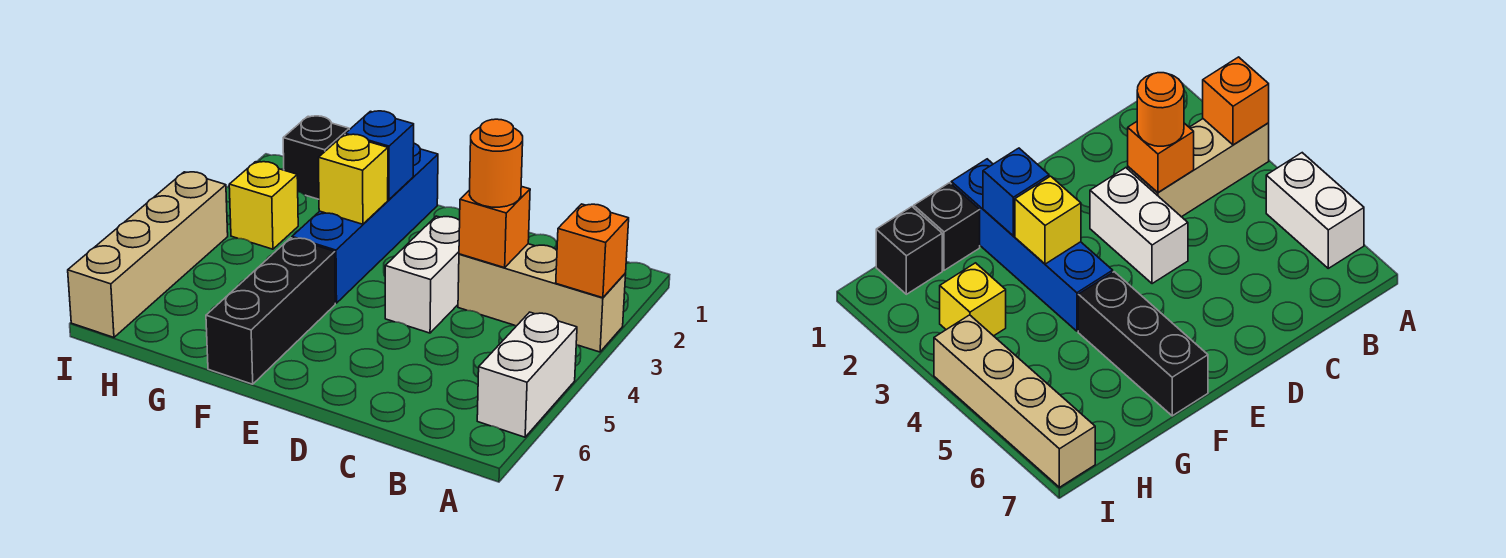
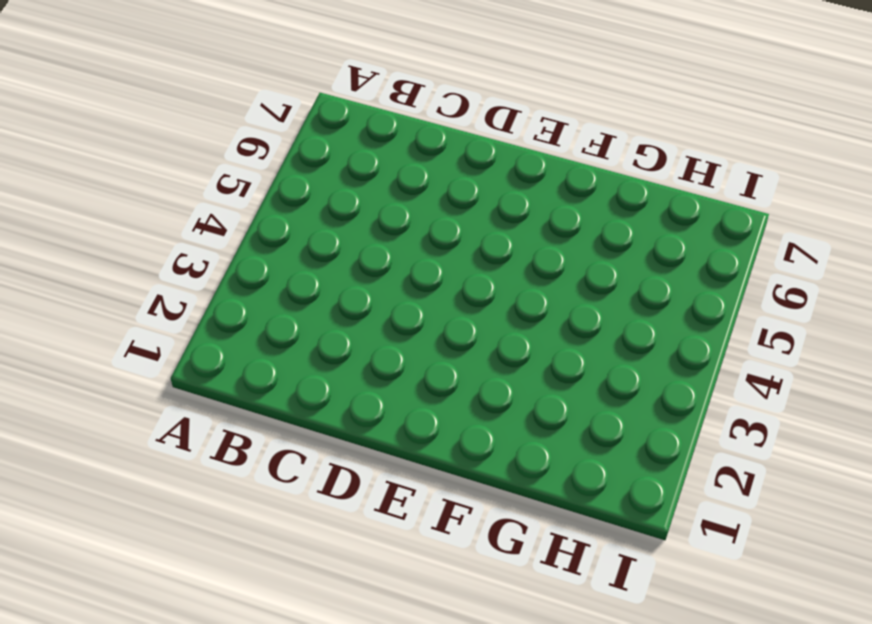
none -> tan brick A3:C3 level 1
none -> white brick A5:A6 level 1
none -> white brick D3:D4 level 1

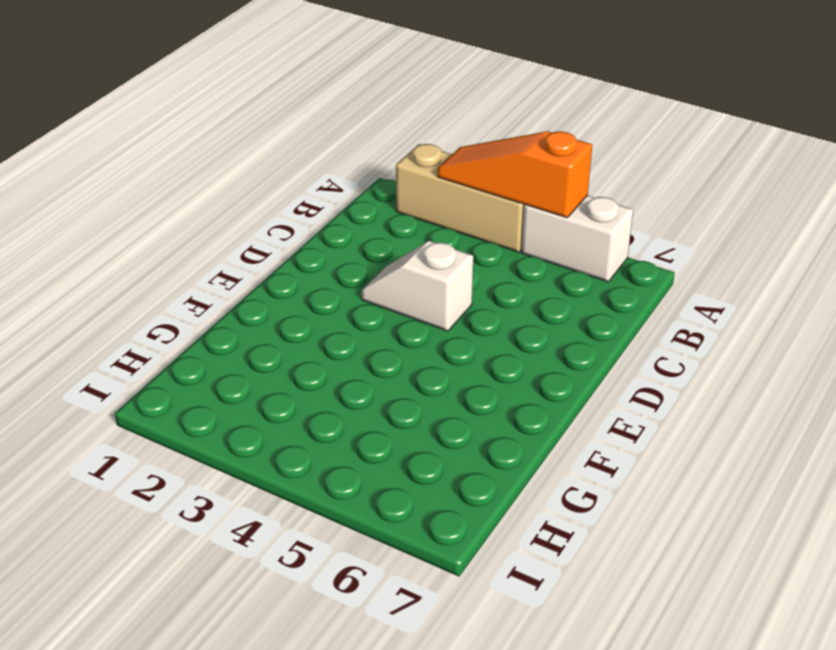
tan brick A2:A4 level 1 -> tan brick A3:C3 level 1
orange slope A3:A5 level 2 top 5 -> orange brick A3 level 2
white slope D3:D4 level 1 top 4 -> white brick D3:D4 level 1
none -> blue brick F1:F4 level 1
none -> black brick F5:F7 level 1
none -> black brick G1 level 1

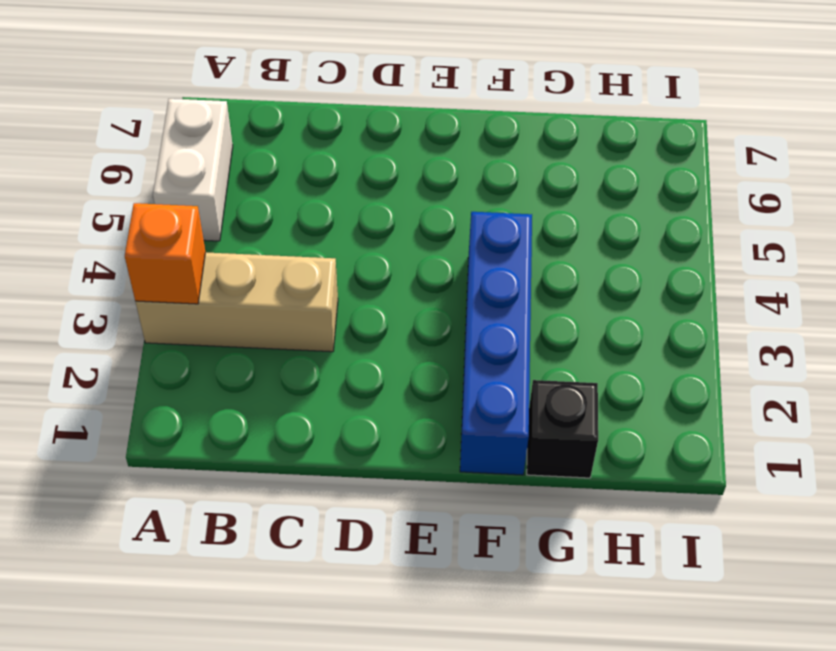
none -> white brick D3:D4 level 1
none -> black brick F5:F7 level 1
none -> black brick H1 level 1

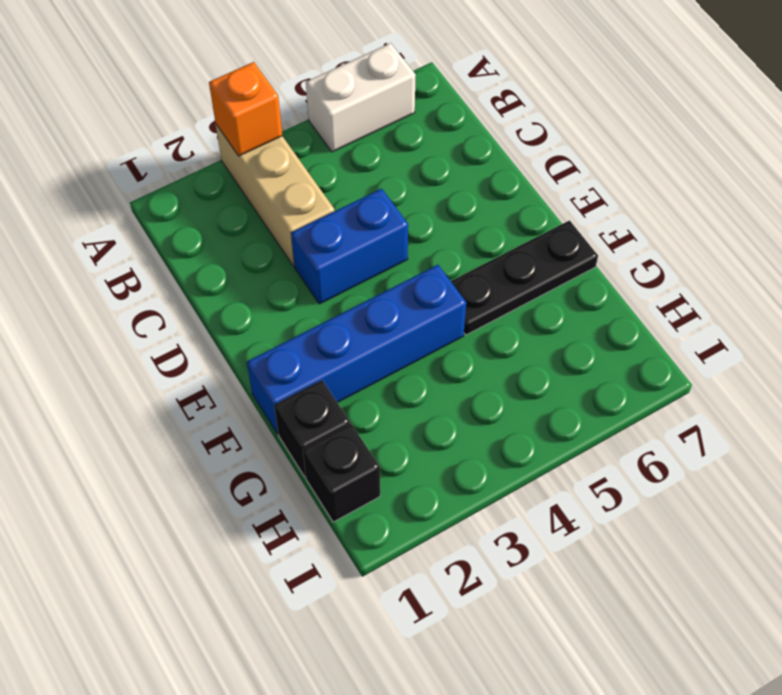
blue brick D3:D4 level 1 -> white brick D3:D4 level 1
black plate F5:F7 level 1 -> black brick F5:F7 level 1
none -> yellow brick H3 level 1
none -> tan brick I4:I7 level 1
none -> orange brick C3 level 2

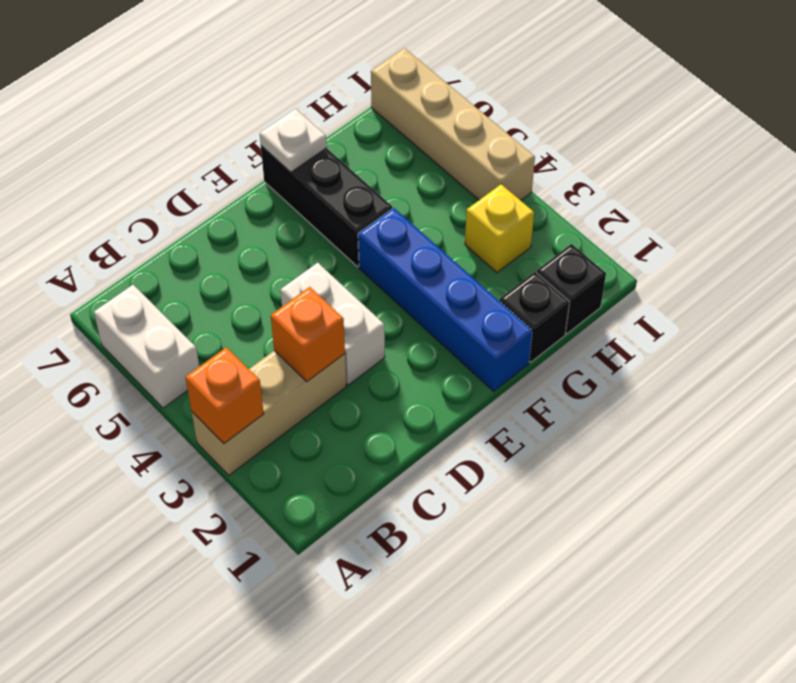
white plate F7 level 2 -> none
none -> blue brick F2 level 2
none -> yellow brick F3 level 2
none -> orange round brick C3 level 3

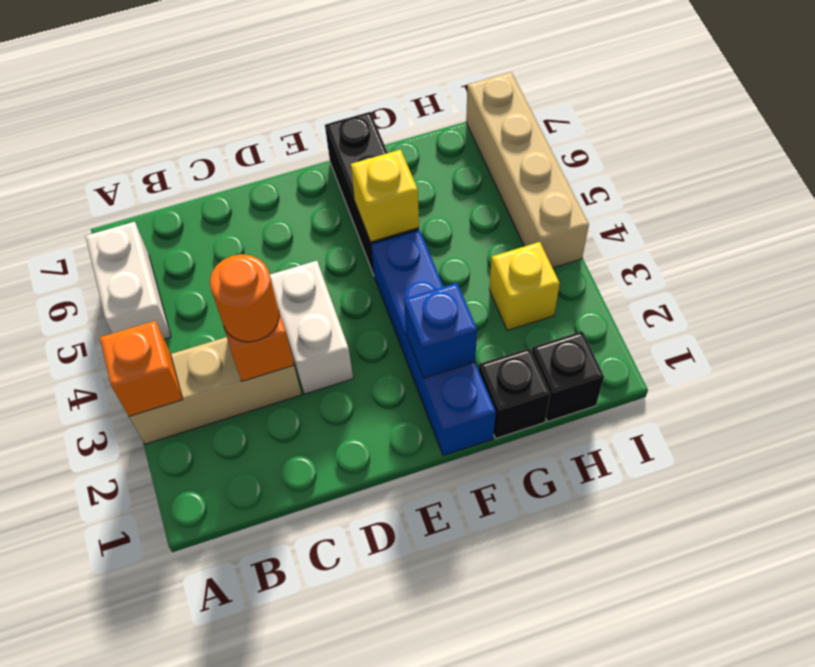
yellow brick F5 level 2 -> yellow brick F3 level 2

